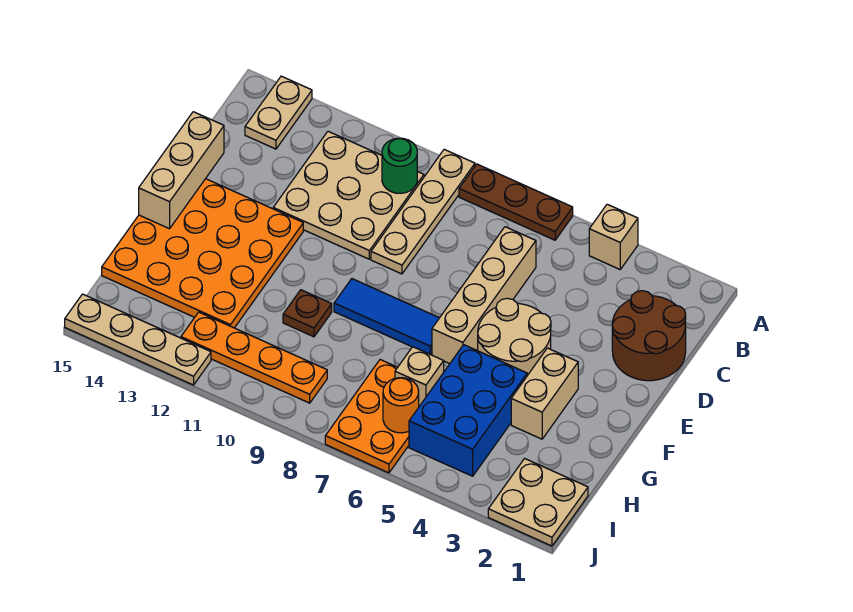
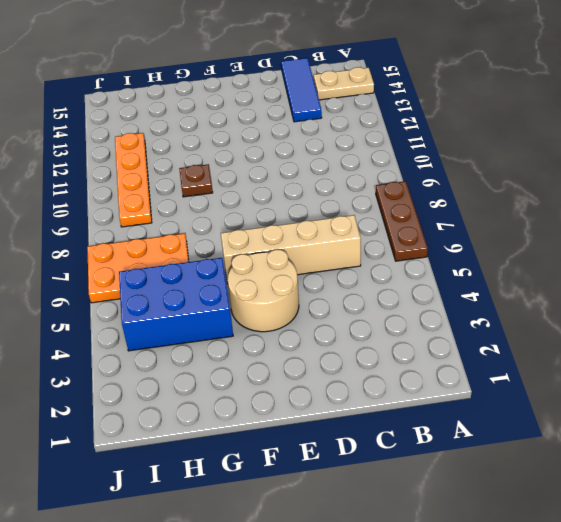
blue tile C13:C15 level 1 -> blue tile F7:F9 level 1
none -> tan brick A4 level 1
none -> tan plate A9:D9 level 1
none -> tan plate B10:D12 level 1

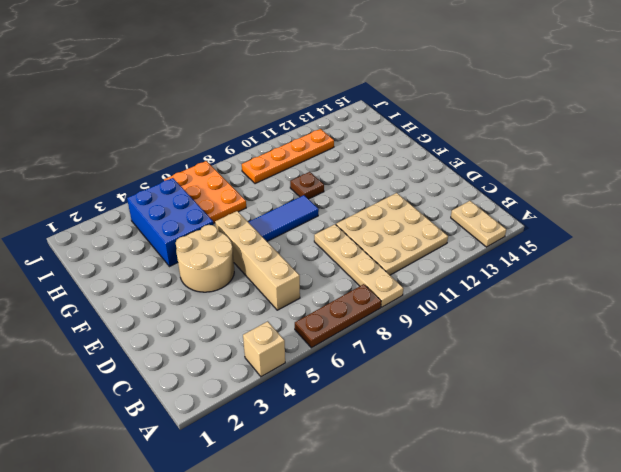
none -> brown round brick C1:D2 level 1
none -> orange plate E12:H15 level 1
none -> tan brick F3:G3 level 1

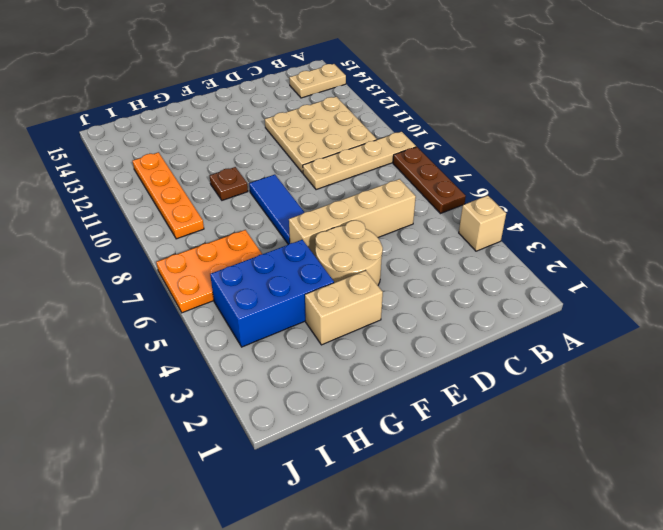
none -> brown round brick C1:D2 level 1
none -> orange plate E12:H15 level 1
none -> tan plate I1:J2 level 1

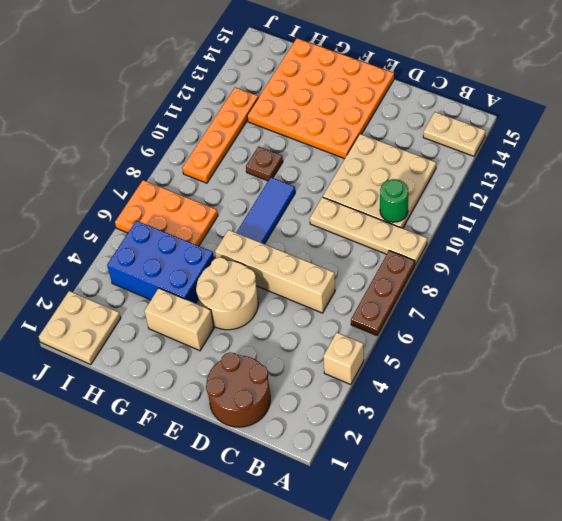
none -> tan plate J12:J15 level 1
none -> tan brick D15:F15 level 2
none -> tan brick H6 level 2

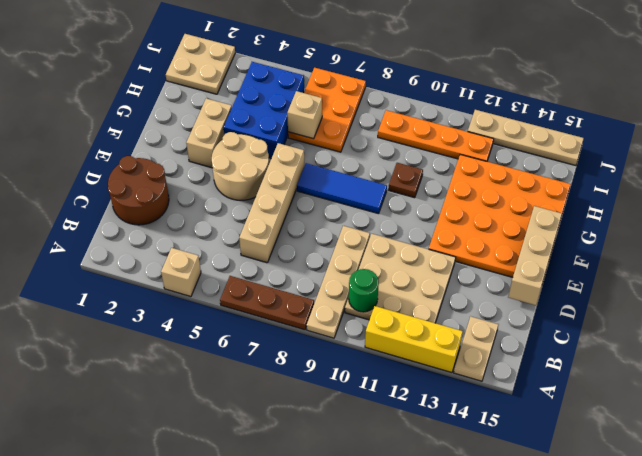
yellow brick A11:A13 level 1 -> none
none -> orange round brick I6 level 2

